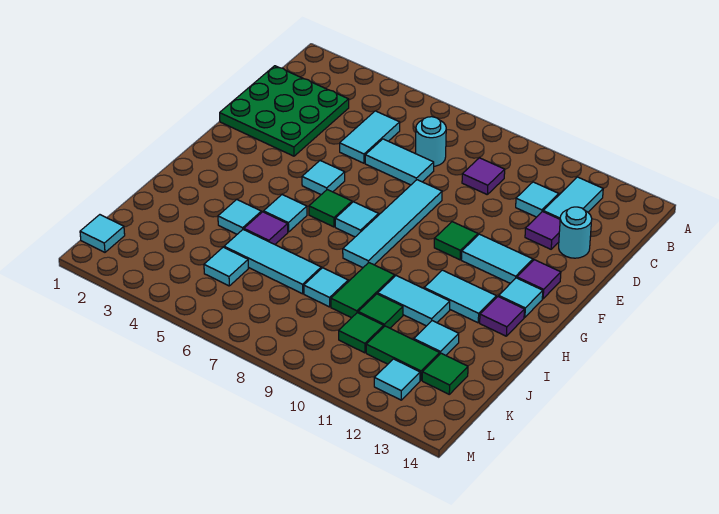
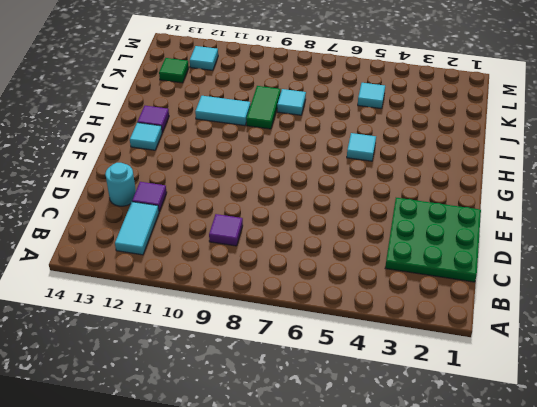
none -> cyan tile C5:D5 level 1
none -> cyan round brick C7 level 1
none -> cyan tile C11 level 1
none -> cyan tile D6:D7 level 1

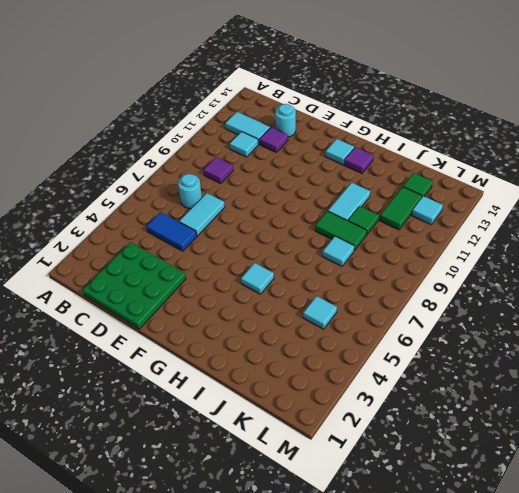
blue tile C5:D5 level 1 -> cyan tile C5:D5 level 1
none -> cyan tile E8:H8 level 1
none -> cyan tile F5 level 1
none -> green tile F10 level 1
none -> cyan tile F11:F12 level 1

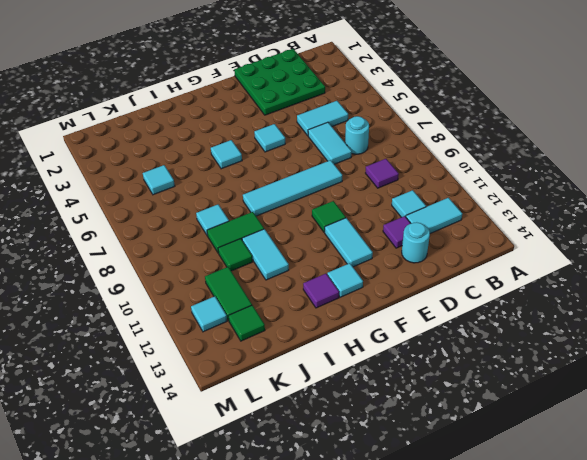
none -> purple tile F13 level 1
none -> green tile G6 level 1
none -> cyan tile G7 level 1
none -> cyan tile H11:H12 level 1

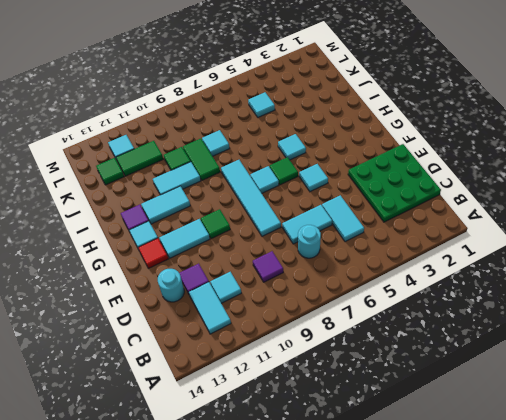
red tile F13 level 1 -> purple tile F13 level 1
none -> cyan tile I4 level 1
none -> purple tile I5 level 1
none -> cyan tile J5:J7 level 1
none -> cyan tile J12 level 1

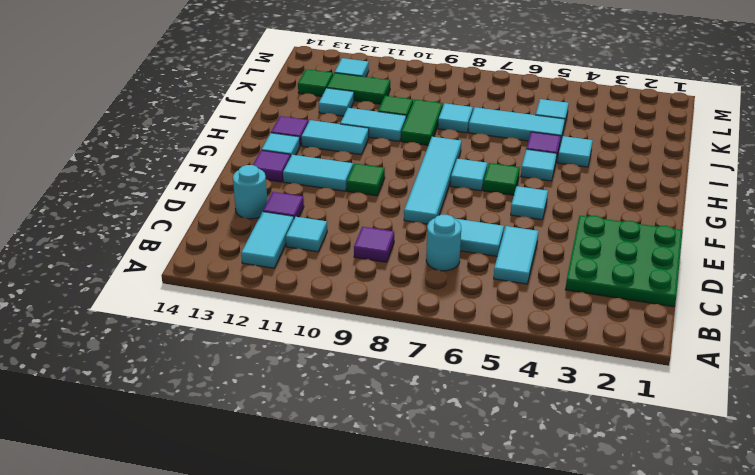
none -> green tile K10 level 1
none -> cyan tile L1 level 1

